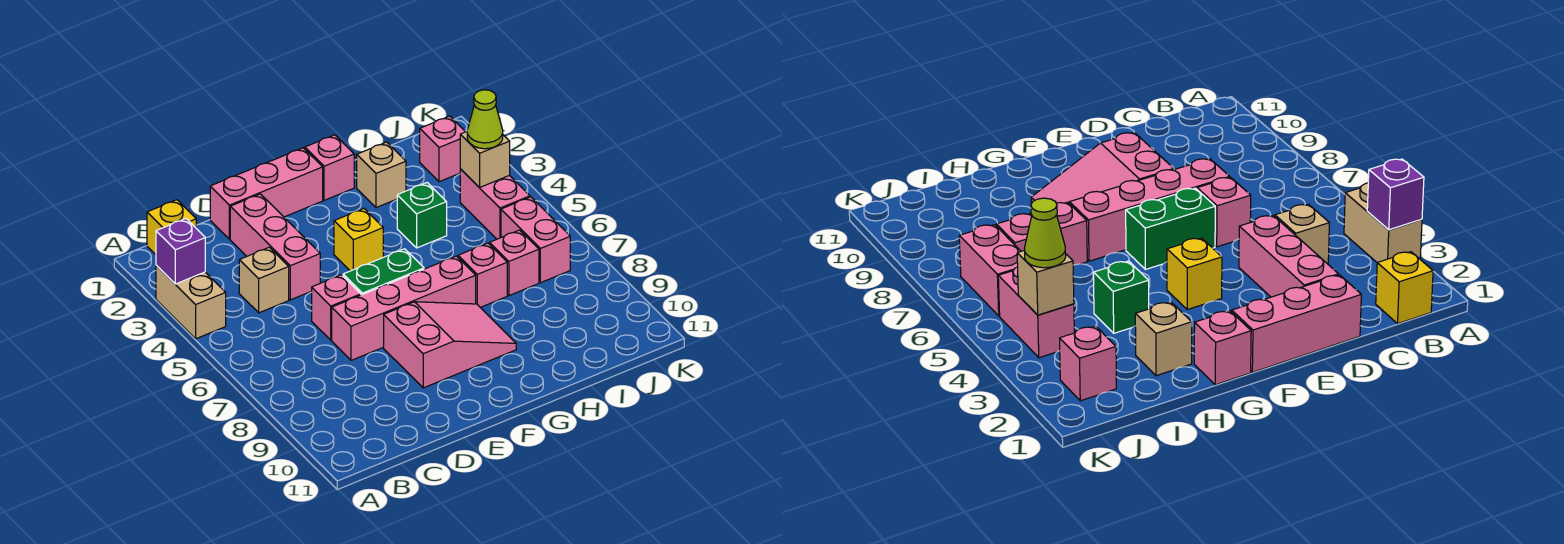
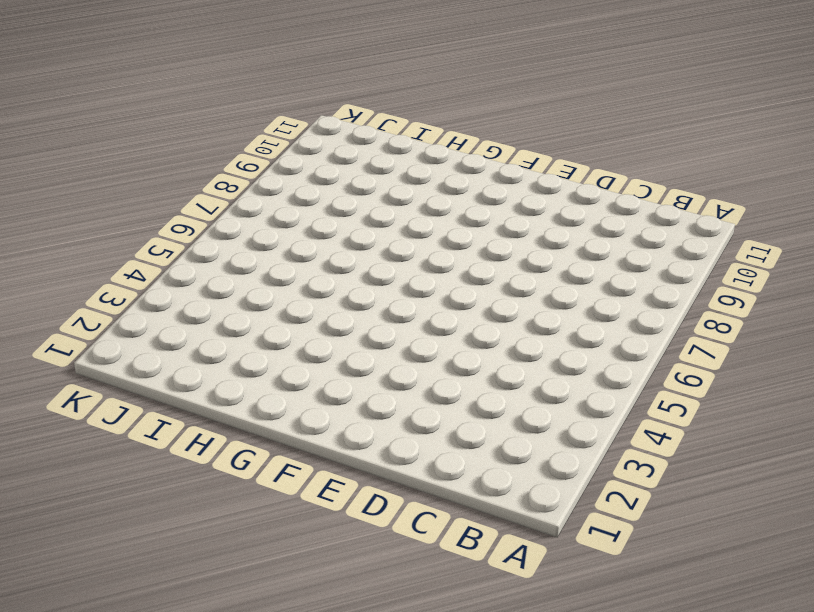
none -> tan brick A3:A4 level 1
none -> yellow brick B1 level 1
none -> tan brick C4 level 1

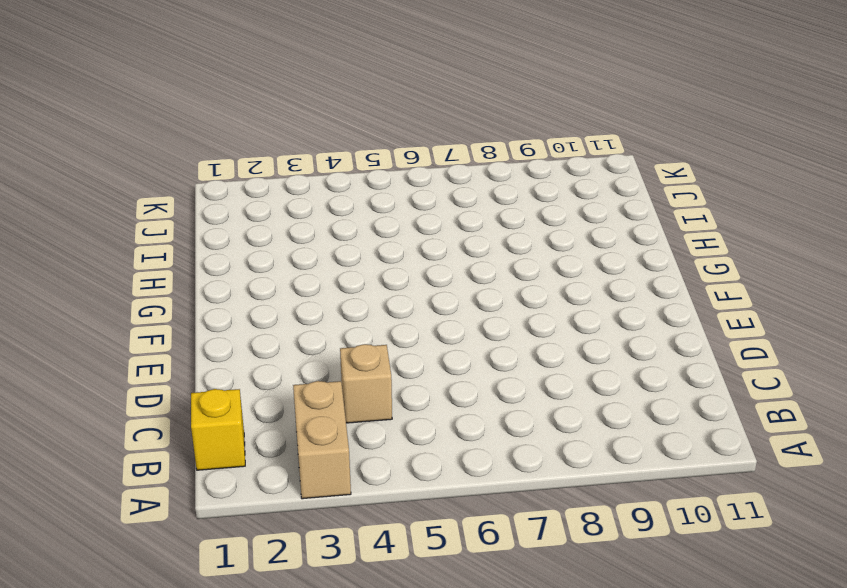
tan brick A3:B3 level 1 -> tan brick A3:A4 level 1
none -> pink brick D1:F1 level 1
none -> pink brick D2:D4 level 1
none -> pink brick D6 level 1

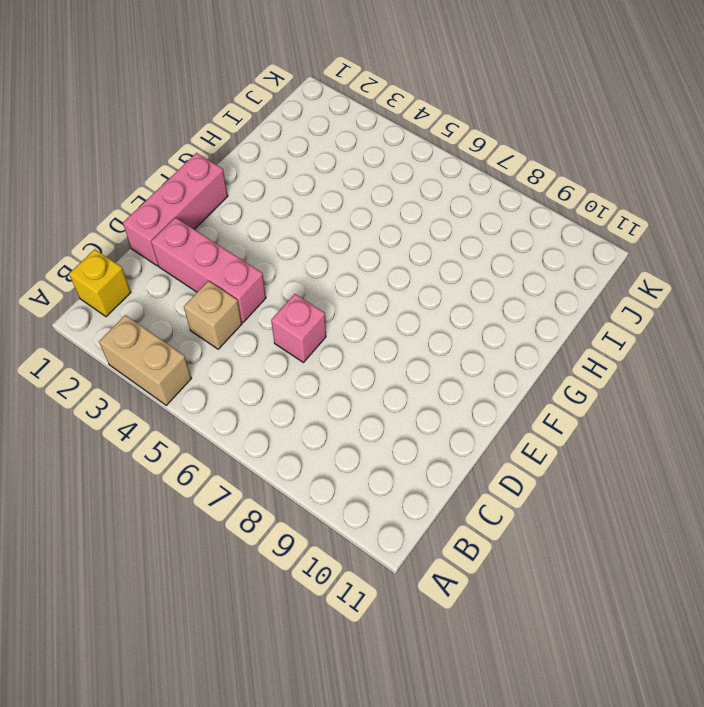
none -> pink brick D7:G7 level 1
none -> green brick E6:F6 level 1
none -> pink slope E8:G9 level 1 top E

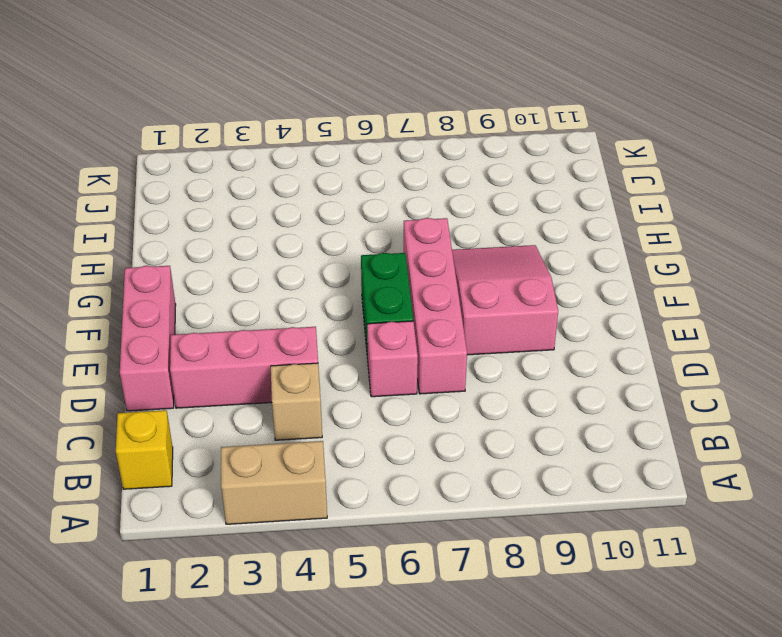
none -> yellow brick F4 level 1
none -> pink brick G1 level 1
none -> tan brick H2 level 1

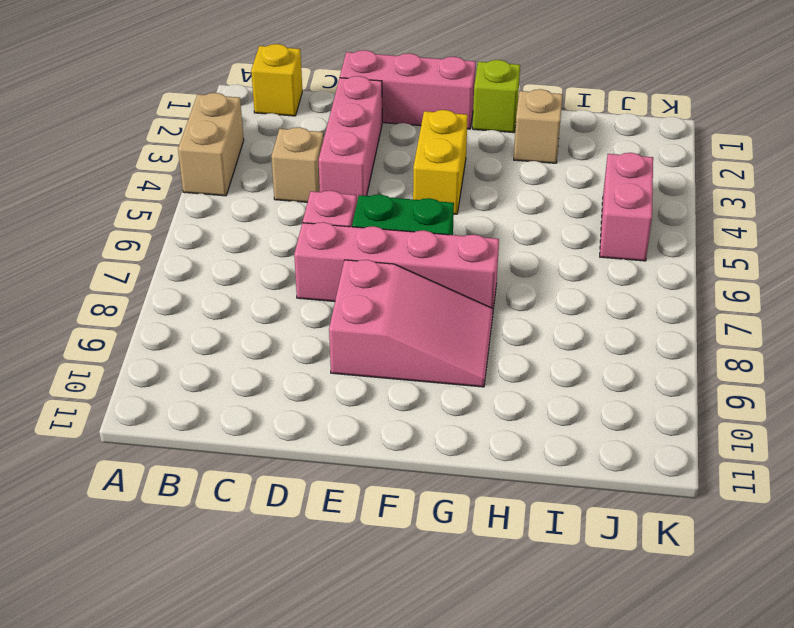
yellow brick F3:F4 level 1 -> yellow brick F4 level 1
lime brick G1 level 1 -> pink brick G1 level 1
none -> green brick H4 level 1
none -> pink brick H7 level 1
none -> pink brick I7 level 1

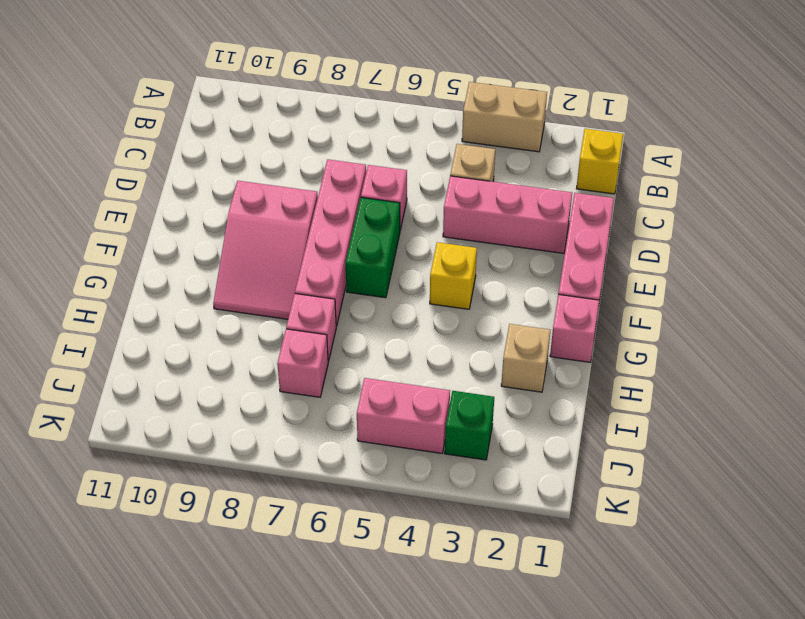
green brick J3 level 1 -> green brick H4 level 1
none -> pink brick J2 level 1
none -> pink brick J6:J7 level 1
none -> purple brick A3 level 2

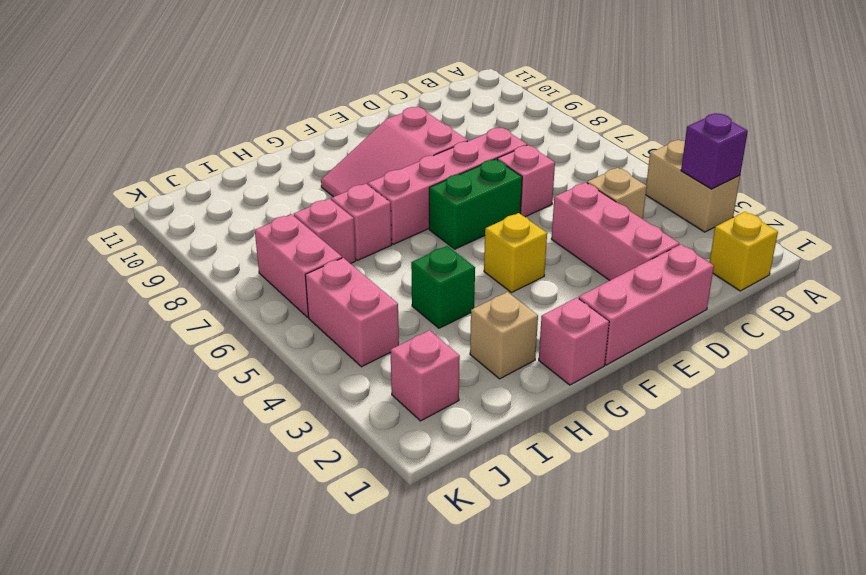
none -> tan brick J4 level 2
none -> lime cone J4 level 3

